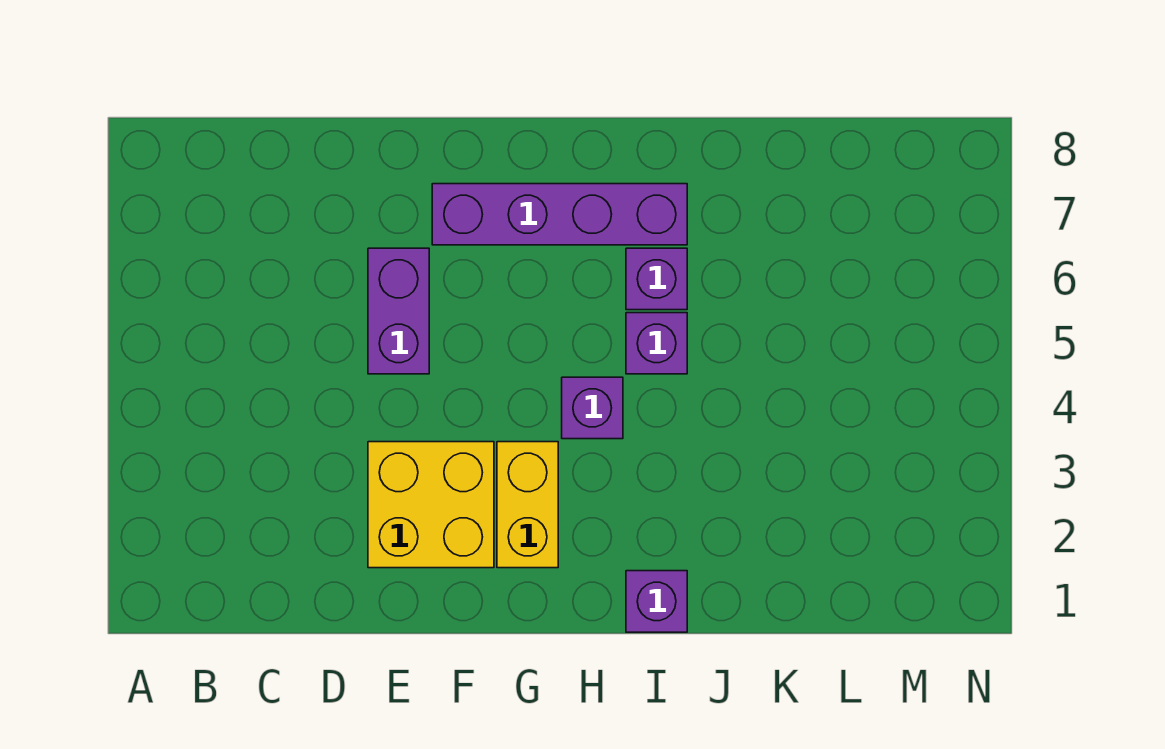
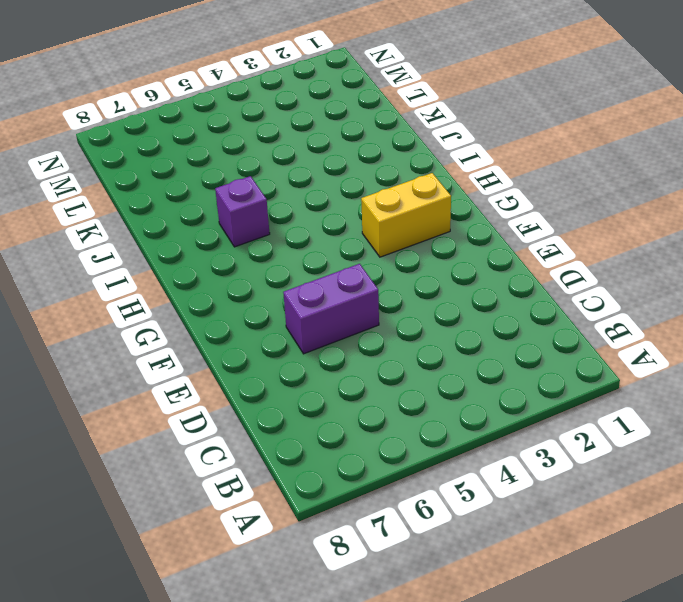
none -> yellow brick E2:F3 level 1
none -> purple brick F7:I7 level 1

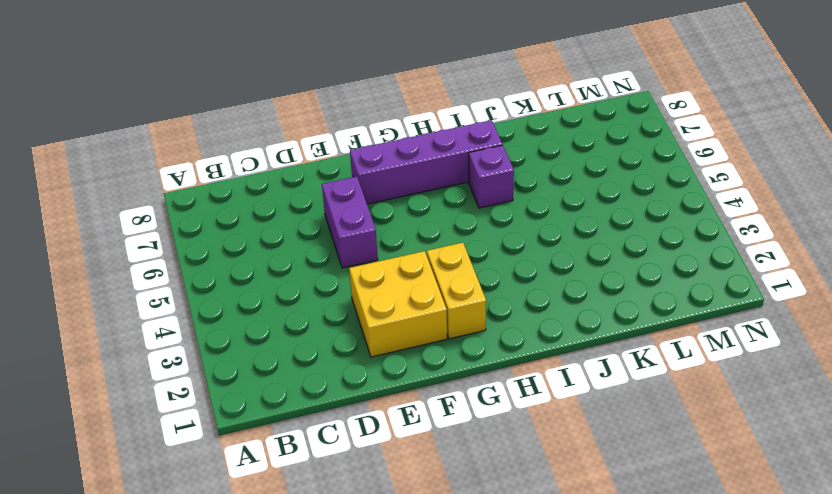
none -> purple brick H4 level 1
none -> purple brick I1 level 1

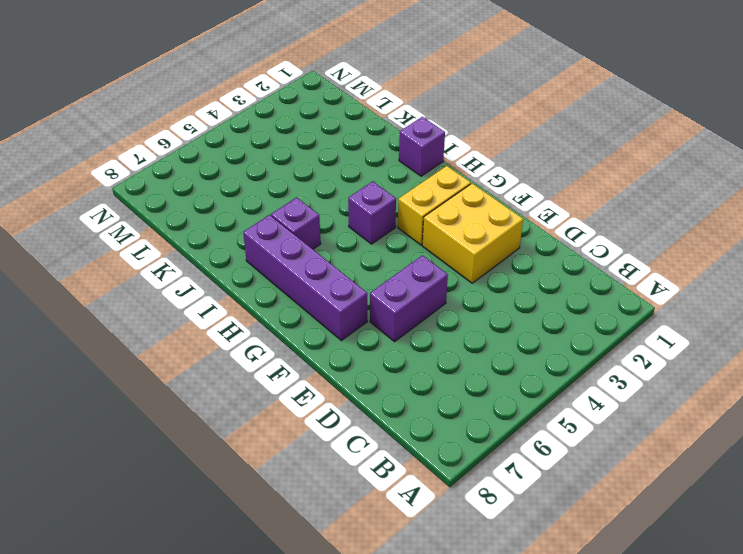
none -> purple brick I5 level 1

